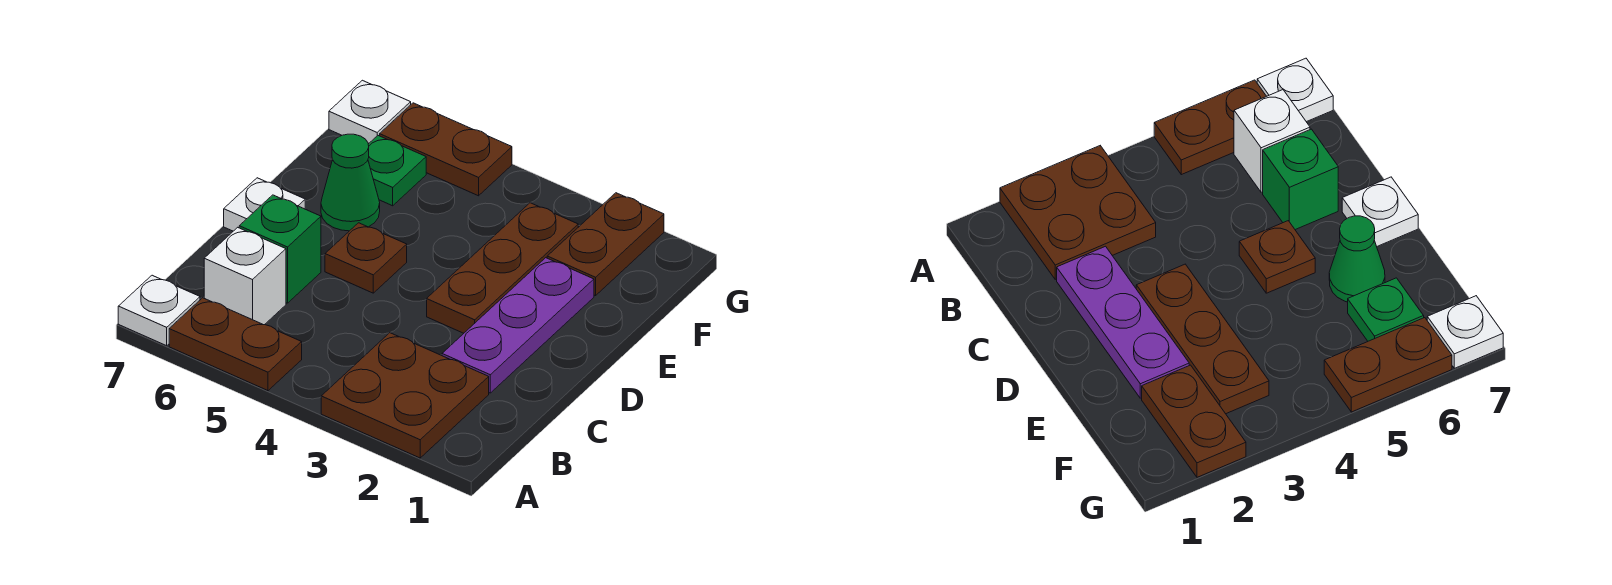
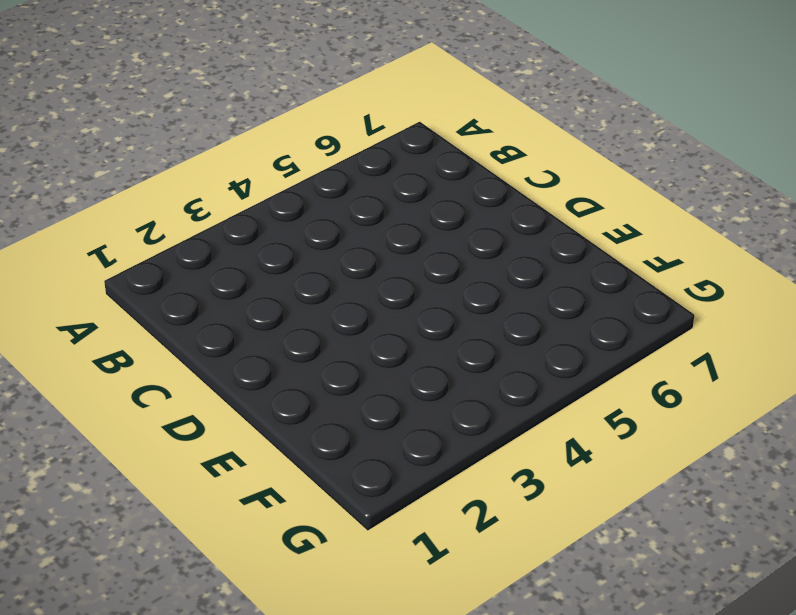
none -> brown plate A2:B3 level 1
none -> brown plate A5:A6 level 1
none -> white plate A7 level 1

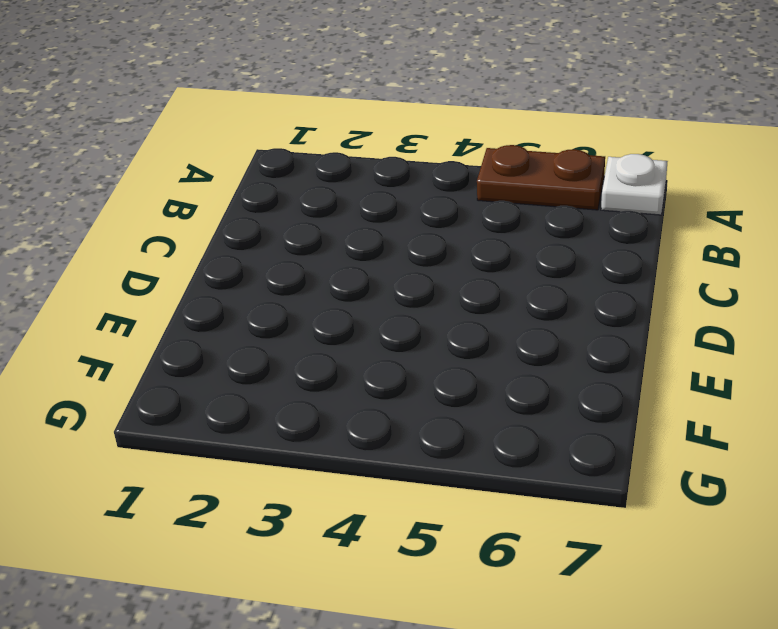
none -> brown plate A2:B3 level 1
none -> white brick B6 level 1
none -> purple plate C2:E2 level 1

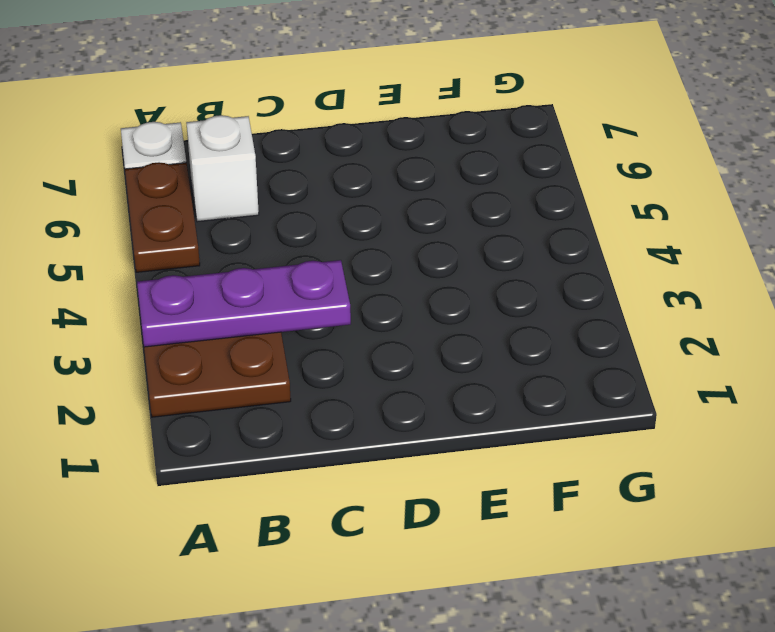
purple plate A3:C3 level 2 -> purple plate C2:E2 level 1
none -> green brick C6 level 1
none -> brown plate D3:F3 level 1
none -> brown plate D5 level 1

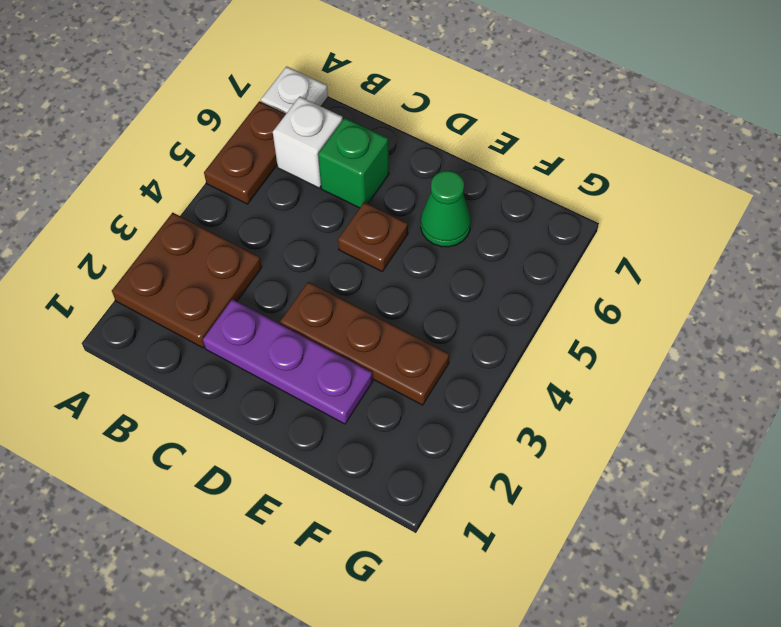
none -> white plate D7 level 1
none -> brown plate F2:G2 level 1
none -> green plate F6 level 1

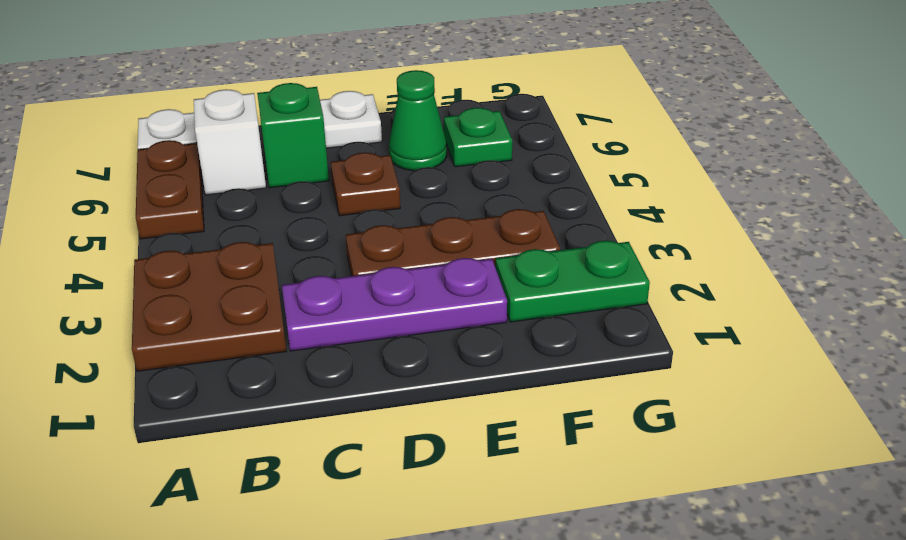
green plate F2:G2 level 1 -> brown plate F2:G2 level 1
none -> brown plate G5:G6 level 1
none -> white plate G7 level 1

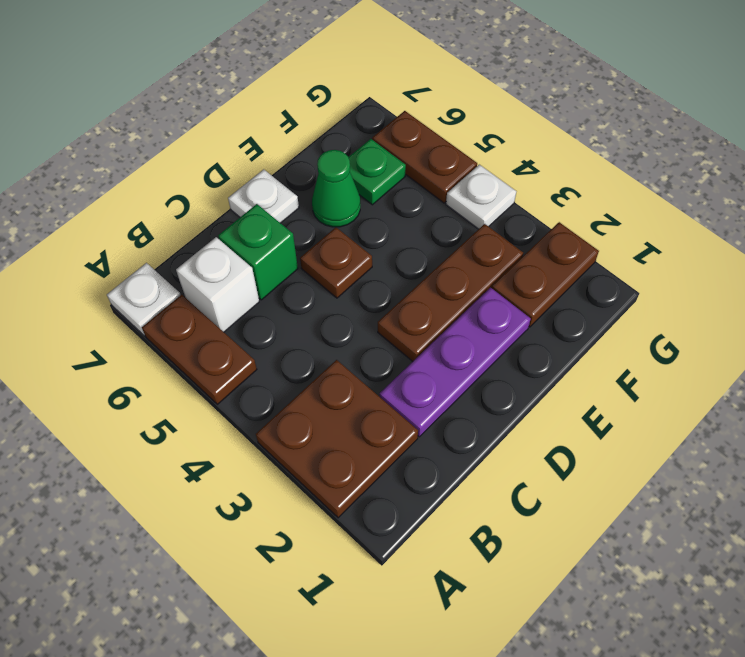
white plate G4 level 1 -> white plate G7 level 1

